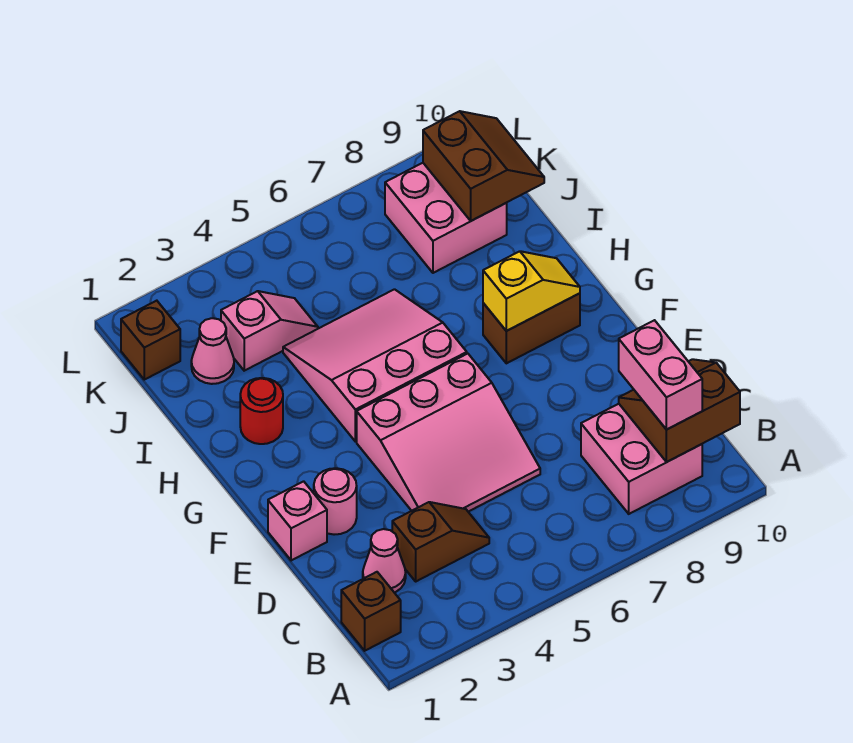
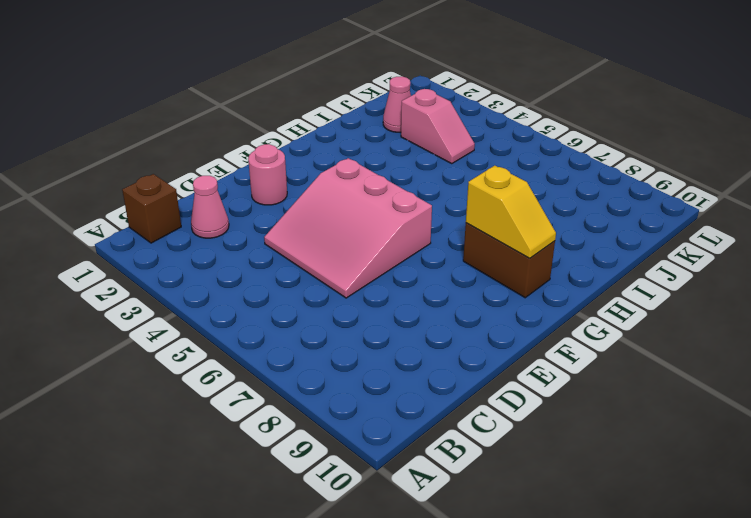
none -> pink brick B8:C9 level 1
none -> brown slope C3:C4 level 1 top 3
none -> pink brick E1 level 1

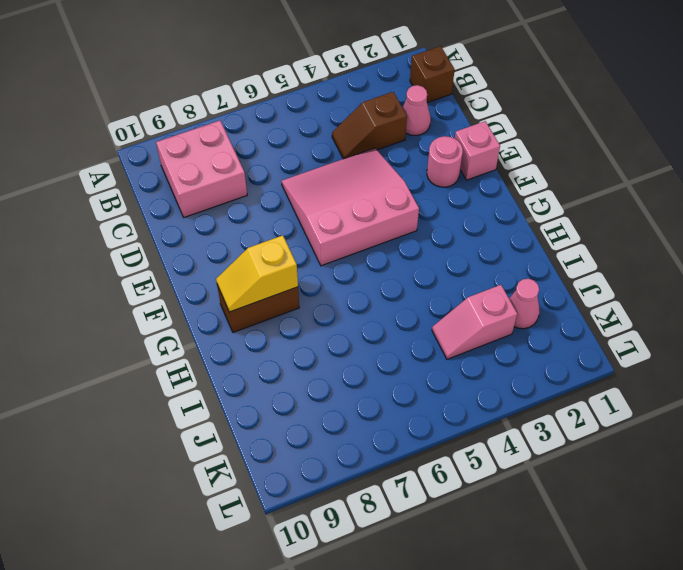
none -> pink slope G4:I6 level 1 top G
none -> red round brick H2 level 1
none -> pink brick J8:K9 level 1

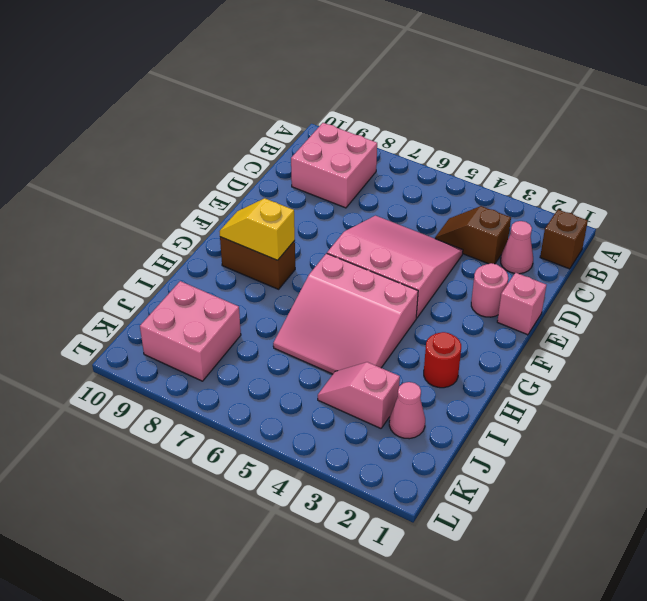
none -> brown brick K1 level 1
none -> brown slope B9:C10 level 2 top B
none -> brown slope J9:K10 level 2 top 9

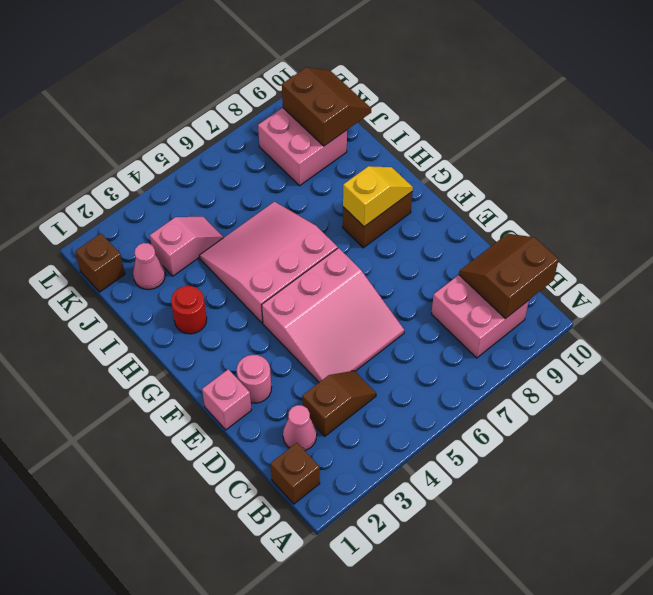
none -> pink brick B9:C9 level 3

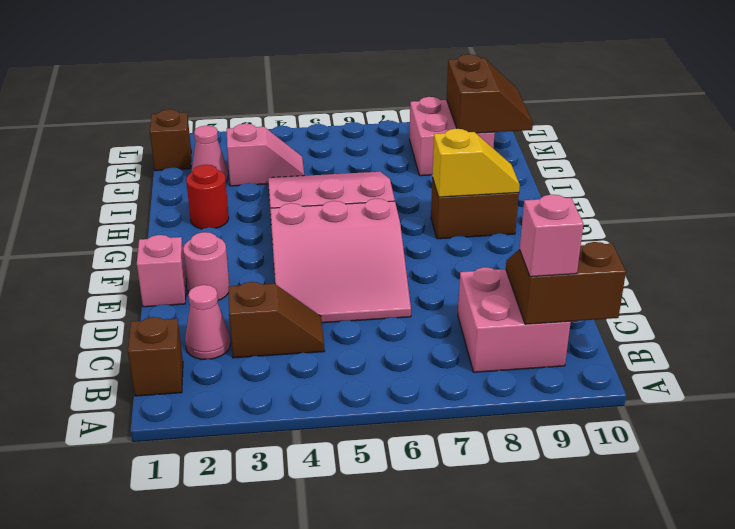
pink brick B9 level 3 -> pink brick B9:C9 level 3

